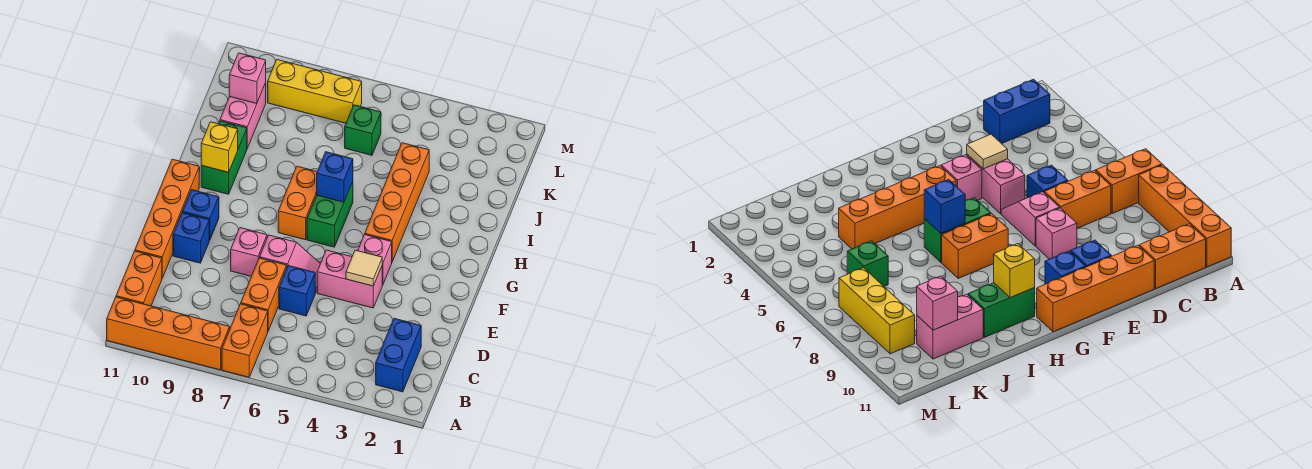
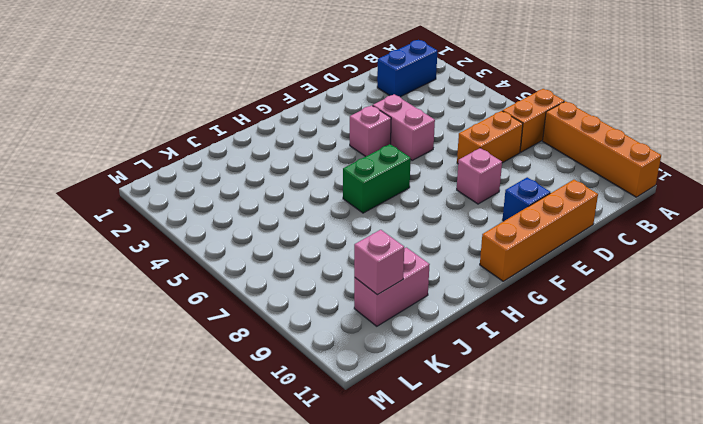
none -> orange brick B11:C11 level 1
none -> blue brick D6 level 1
none -> pink slope E6:E7 level 1 top 7

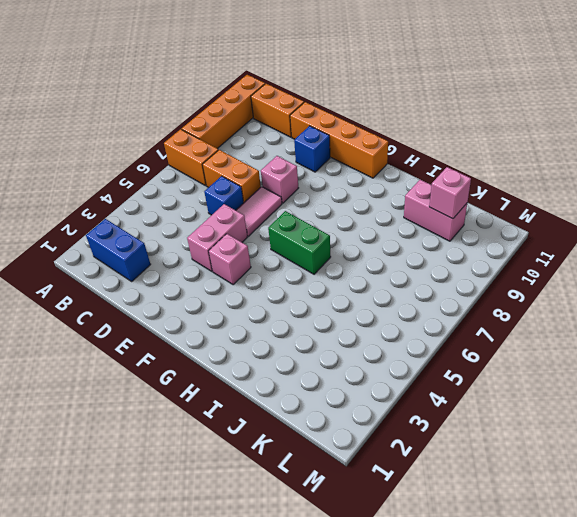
pink tile E6:E7 level 1 -> pink slope E6:E7 level 1 top 7
none -> blue brick F10 level 1
none -> orange brick G4:J4 level 1
none -> orange brick G7:H7 level 1

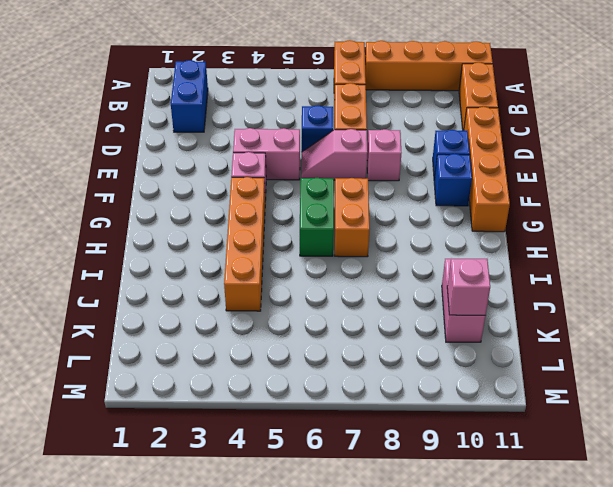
none -> green brick H10:I10 level 1
none -> green brick K6 level 1
none -> yellow brick L7:L9 level 1

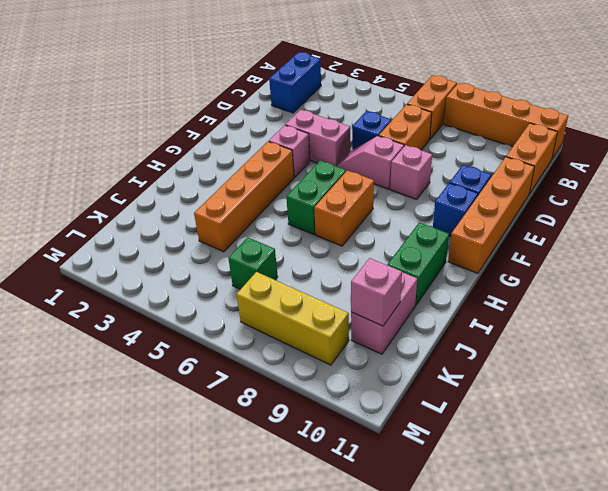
none -> tan tile E4 level 2
none -> blue brick H6 level 2
none -> yellow brick H10 level 2

